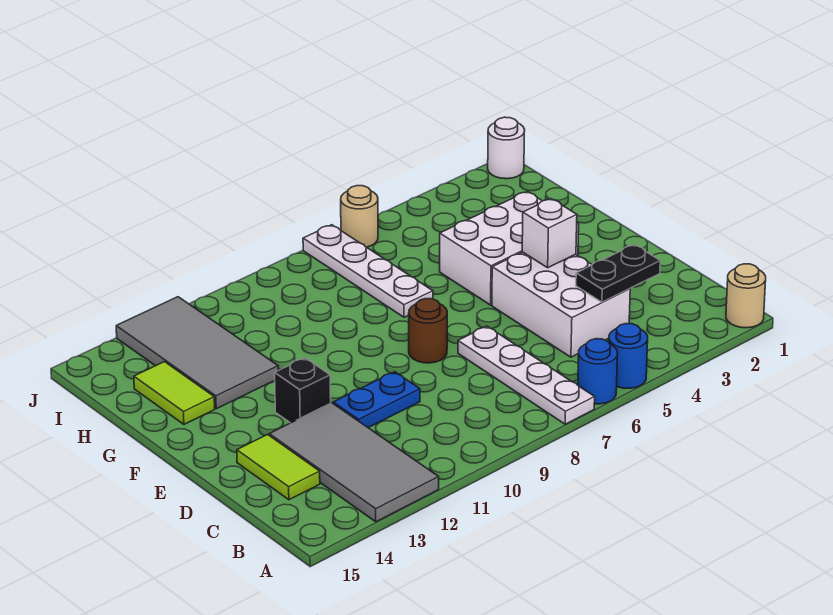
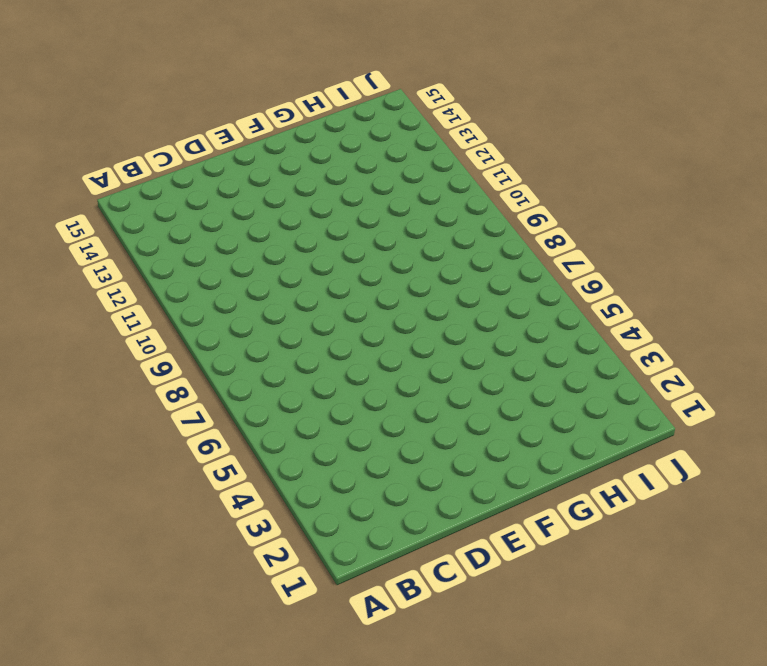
none -> tan round brick A1 level 1
none -> blue round brick A5 level 1
none -> blue round brick A6 level 1

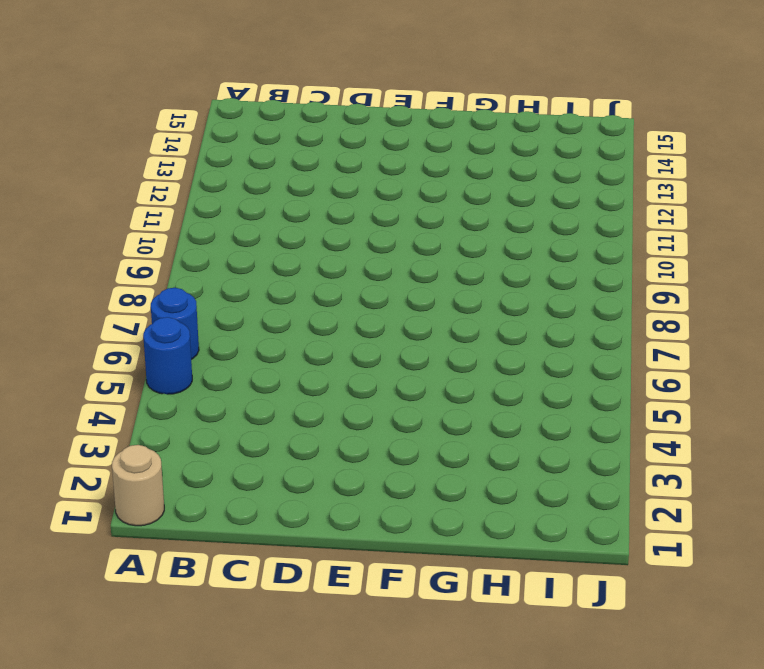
none -> white plate A7:D7 level 1
none -> grey tile A12:D13 level 1
none -> white brick C4:E5 level 1

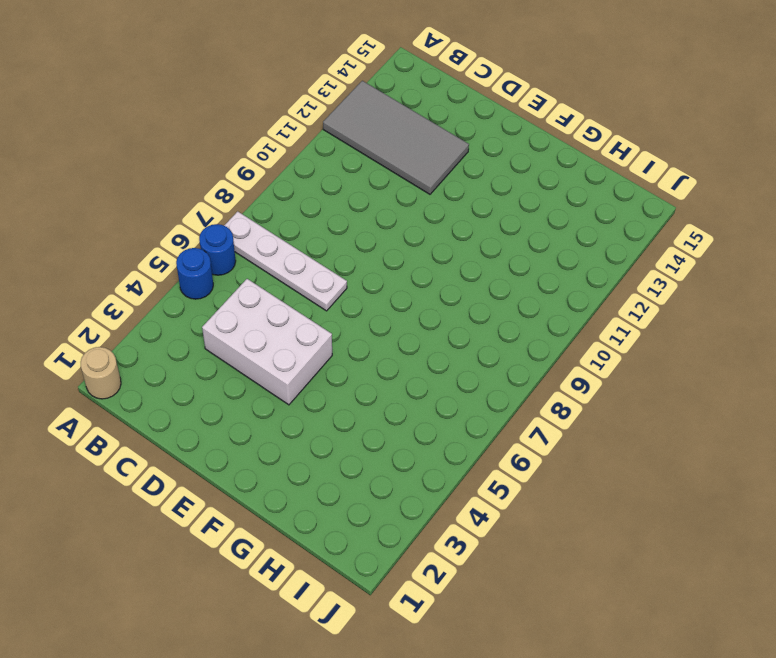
none -> lime tile C14:D14 level 1
none -> blue plate D10:D11 level 1
none -> brown round brick E8 level 1

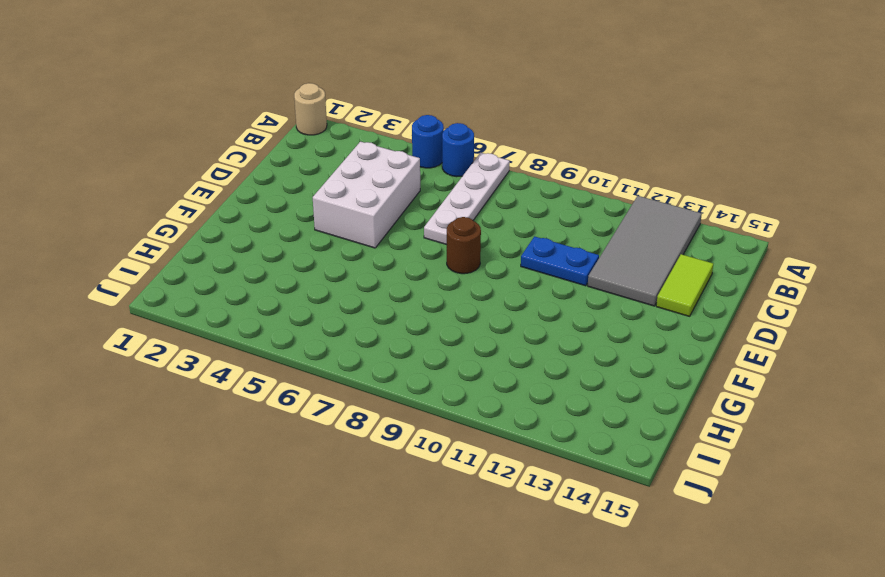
none -> black brick E12 level 1
none -> white brick F3:G5 level 1
none -> white plate G7:J7 level 1

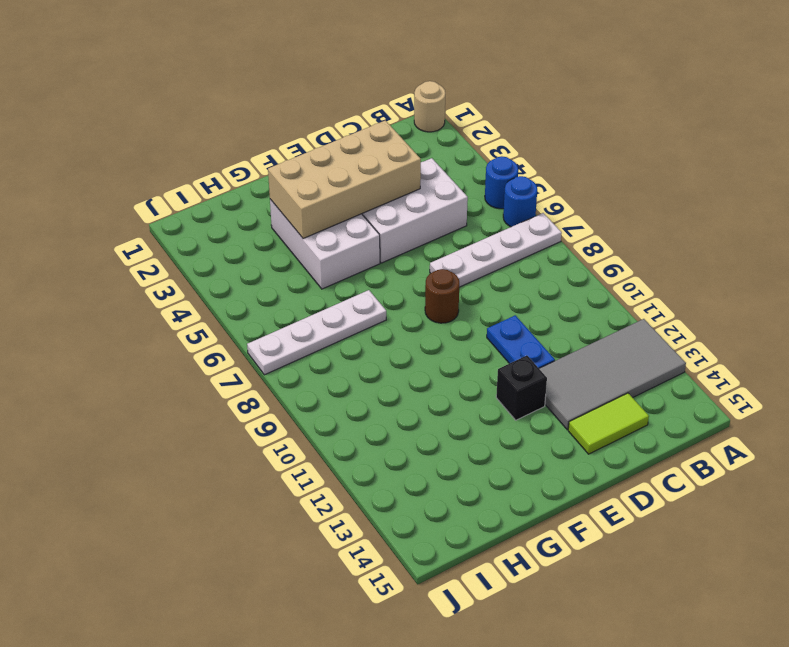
tan brick D3:G4 level 2 -> white brick E4 level 2
none -> grey tile G12:J13 level 1
none -> lime tile G14:H14 level 1
none -> white round brick J1 level 1

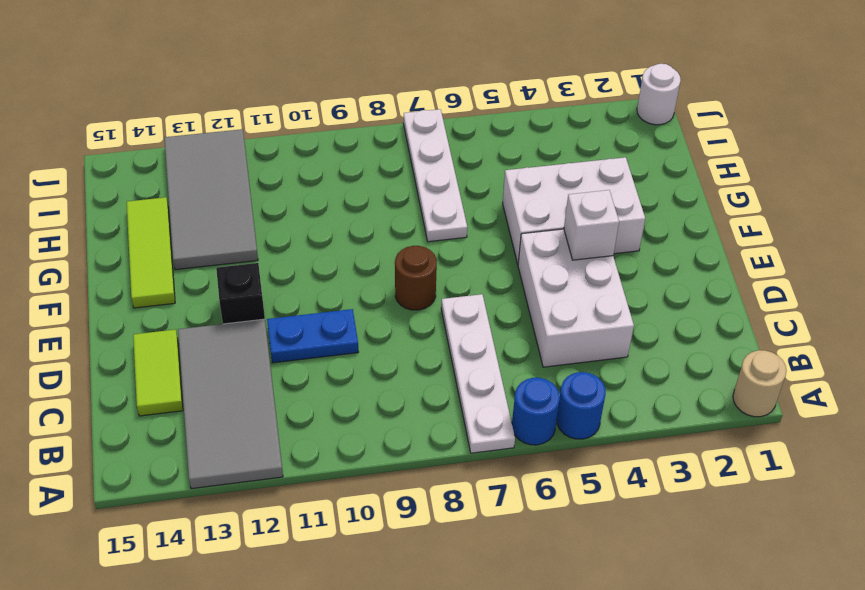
lime tile F14:H14 level 1 -> lime tile G14:H14 level 1
none -> tan round brick J6 level 1
none -> black plate C3:C4 level 2

